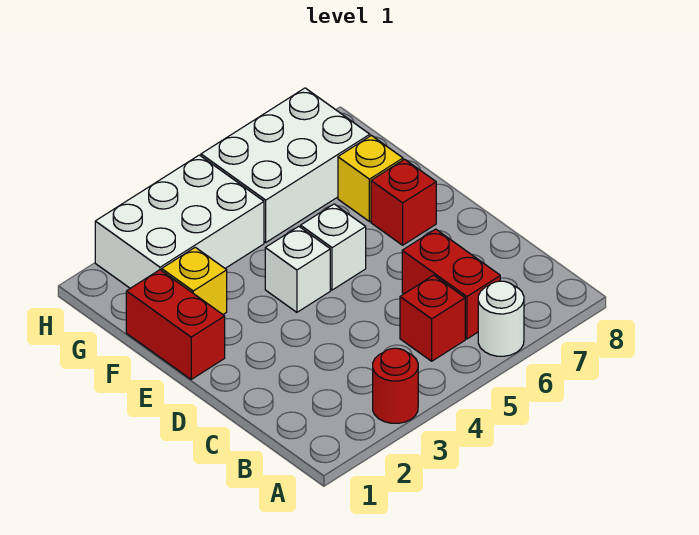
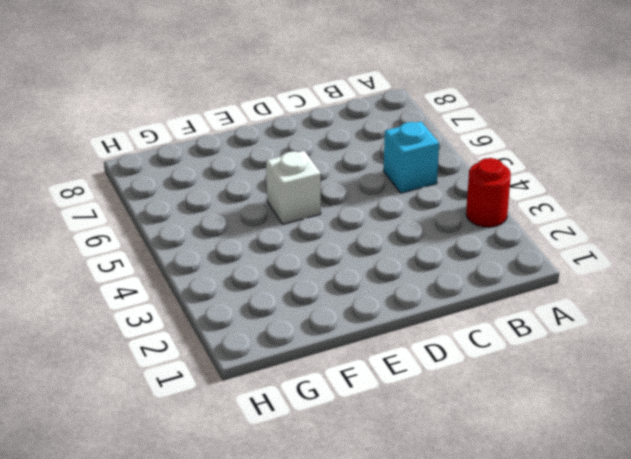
cyan brick B5 level 1 -> red brick B5 level 1
none -> white round brick A6 level 1
none -> red brick B6:C6 level 1
none -> red brick E1:F1 level 1

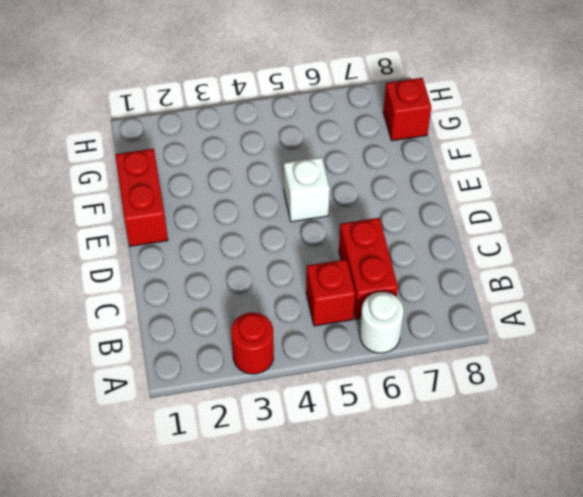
red brick G8 level 1 -> red brick E7 level 1
none -> white brick E4 level 1
none -> yellow brick F2 level 1
none -> yellow brick F7 level 1

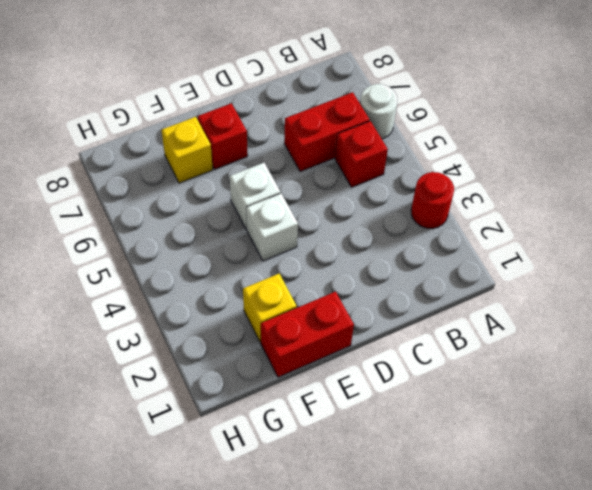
none -> white brick G2:H4 level 1
none -> white brick G5:H7 level 1

